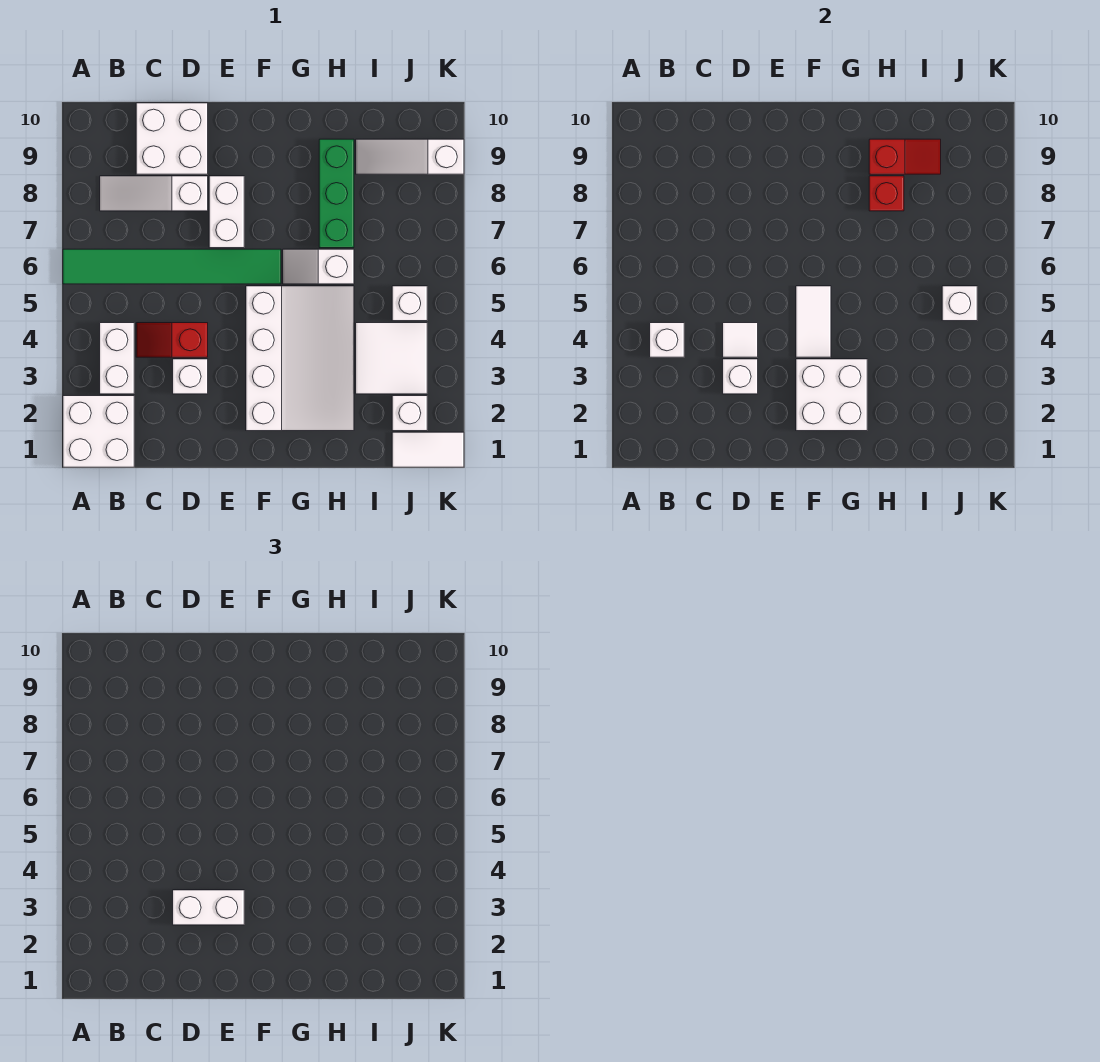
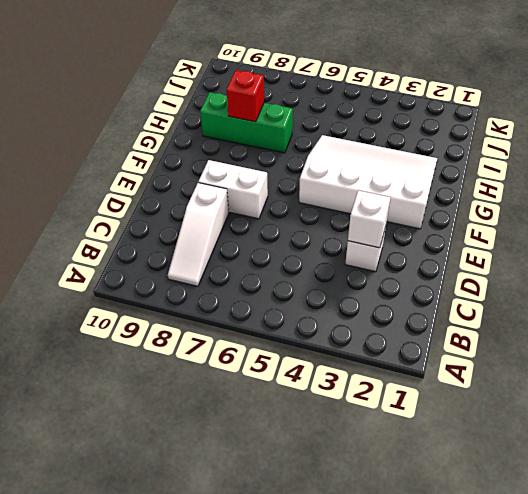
none -> white brick A1:B2 level 1
none -> green tile A6:F6 level 1
none -> white brick B3:B4 level 1

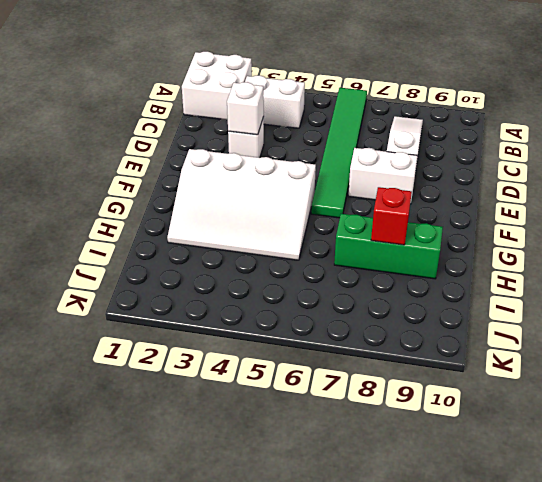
none -> red slope C4:D4 level 1 top D
none -> white brick C9:D10 level 1
none -> white slope G6:H6 level 1 top H

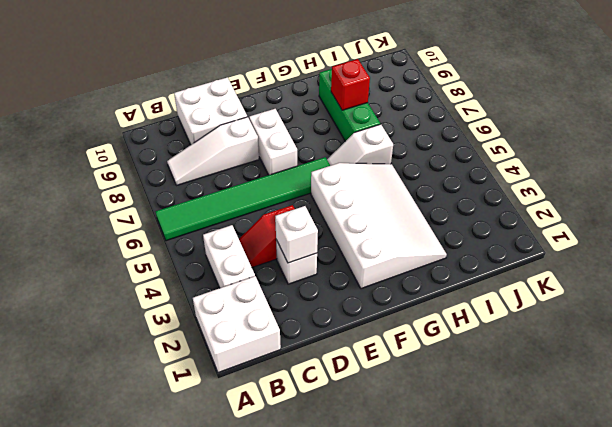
none -> white tile I3:J4 level 1
none -> white slope I9:K9 level 1 top K
none -> white tile J1:K1 level 1

